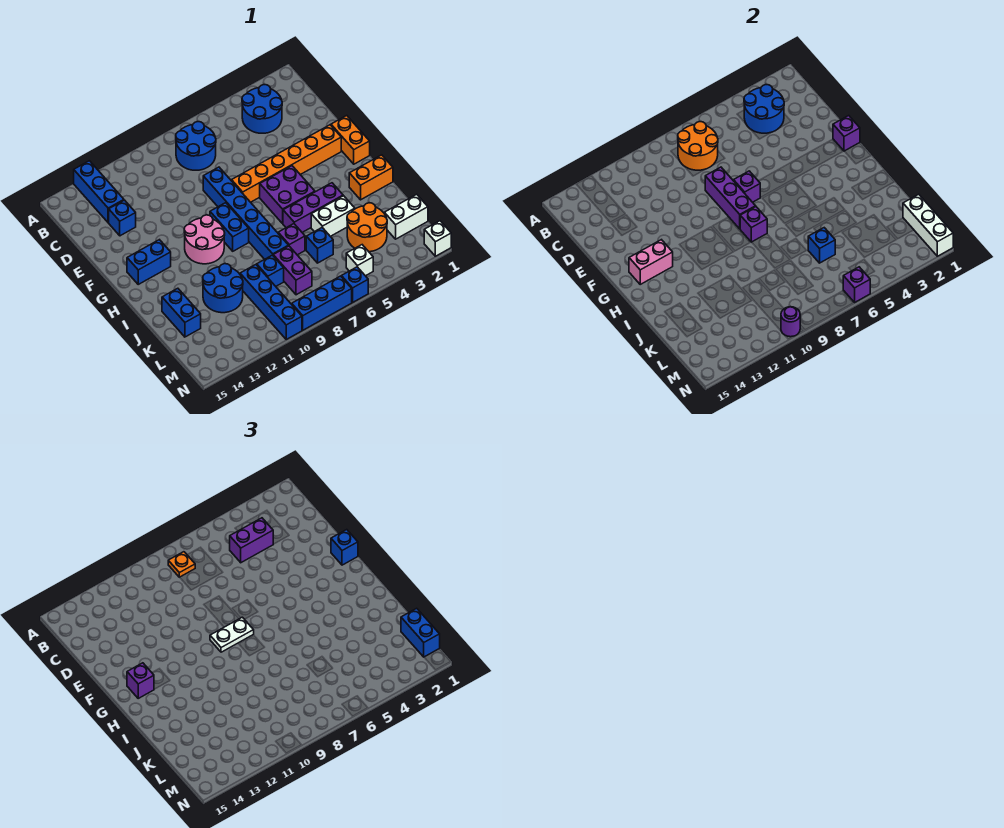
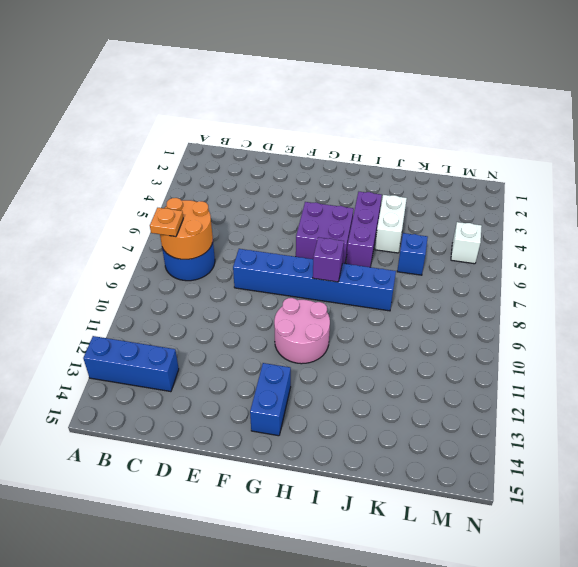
none -> blue round brick B3:C4 level 1
none -> blue brick D13 level 1
none -> orange brick F1:G1 level 1
none -> orange brick F2:F7 level 1

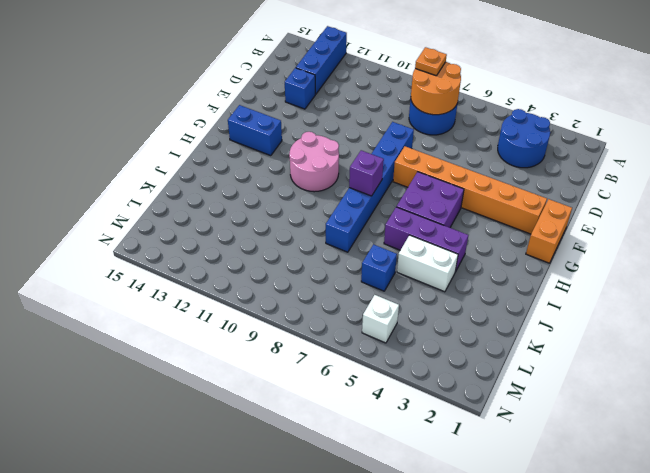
none -> blue brick G9:H9 level 1
none -> orange brick I1:I2 level 1
none -> purple brick J7 level 1
none -> blue round brick J11:K12 level 1

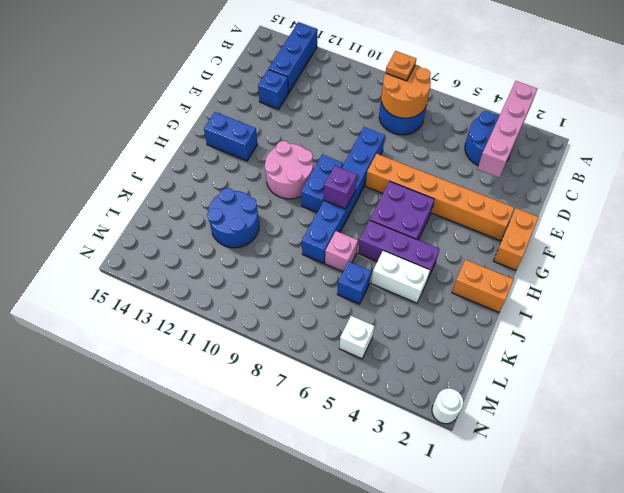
pink brick A3:D3 level 2 -> blue round brick B3:C4 level 2
pink brick J7 level 1 -> purple brick J7 level 1
white round brick N1 level 1 -> white brick N1 level 1
none -> blue brick J14:K14 level 1
none -> orange round brick K3:L4 level 1
none -> purple brick K8:L8 level 1
none -> blue brick K9 level 1

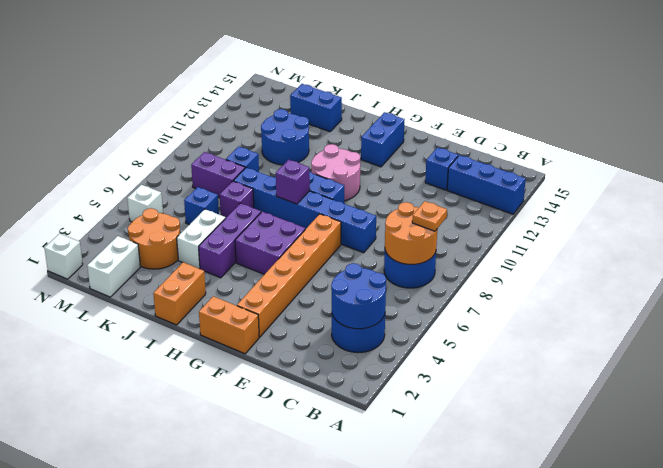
none -> blue brick K10:N10 level 1
none -> blue brick N6 level 1
none -> blue brick N7:N9 level 1
none -> purple brick E8:G8 level 2

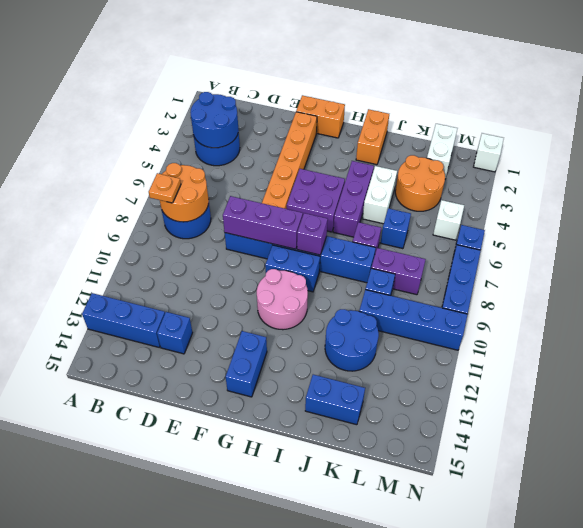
none -> purple brick F1 level 2
none -> purple brick F7 level 2
none -> pink brick G13:G14 level 2
none -> blue brick K6 level 2

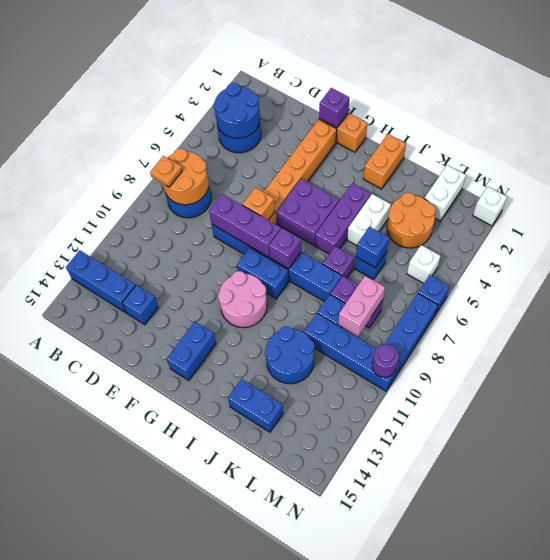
orange brick F7 level 2 -> purple brick F7 level 2
pink brick L8:L9 level 2 -> pink brick G13:G14 level 2
none -> white brick L1:N1 level 2
none -> purple brick N6 level 2
none -> purple brick C4:C5 level 3
none -> blue brick F1 level 3

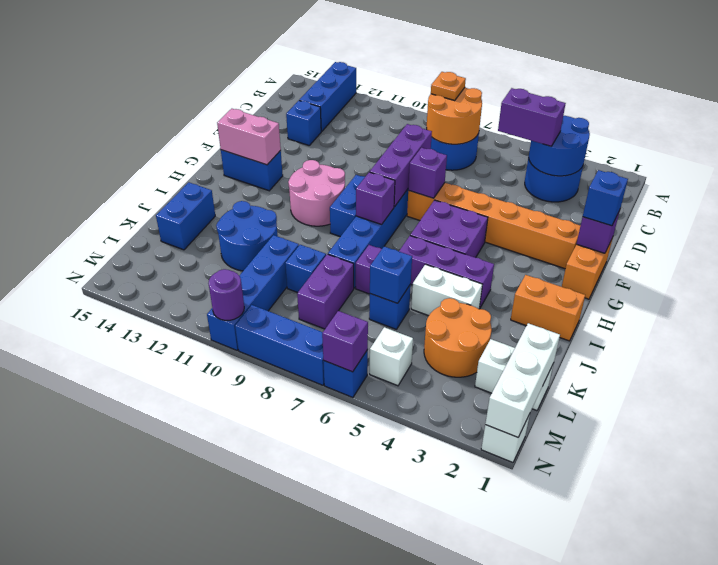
none -> white plate G8:G9 level 3
none -> purple brick G14 level 3
none -> blue brick L1:M1 level 3

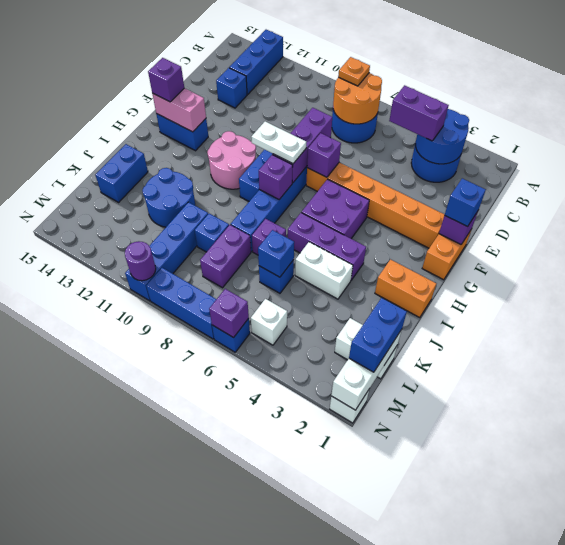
none -> orange round brick K3:L4 level 1

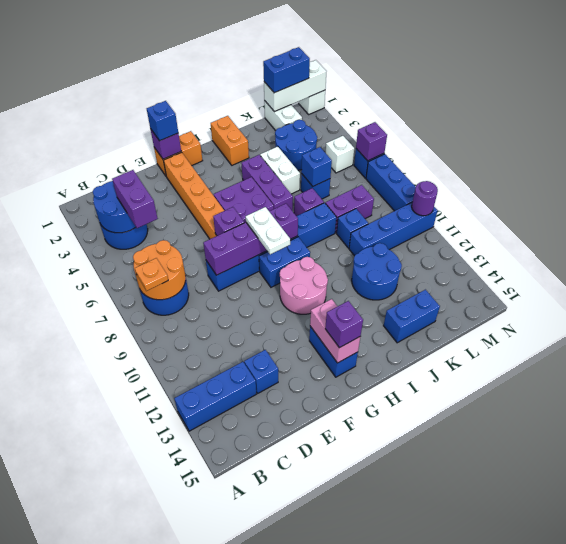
blue round brick K3:L4 level 1 -> orange round brick K3:L4 level 1

